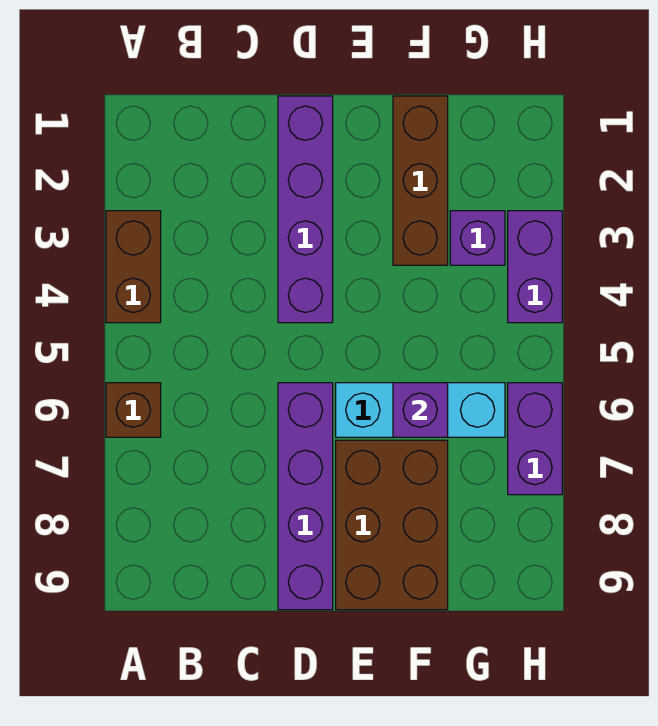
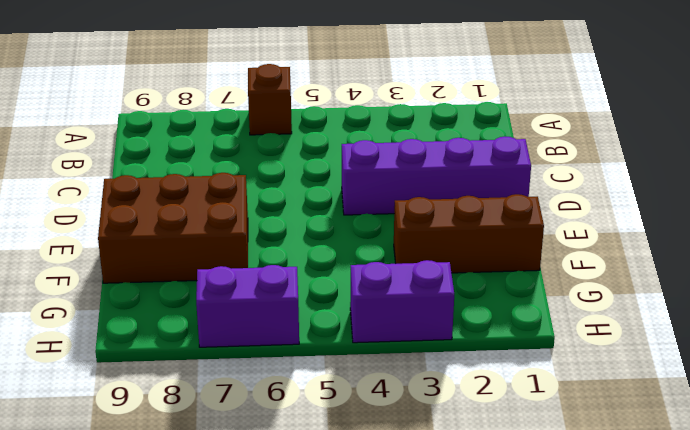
none -> brown brick A3:A4 level 1
none -> purple brick D6:D9 level 1

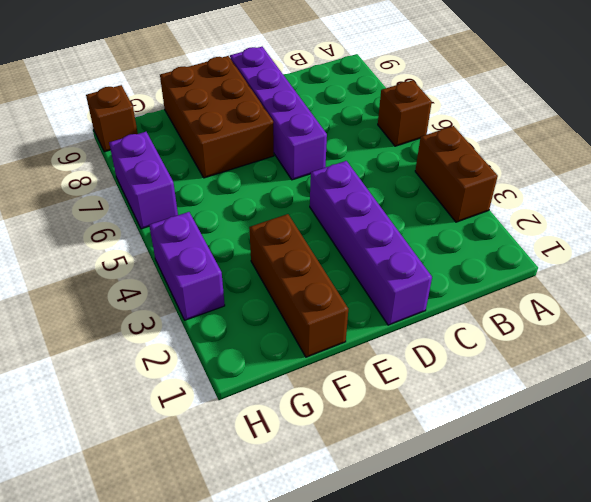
brown brick H9 level 1 -> none
none -> cyan brick E6:G6 level 1
none -> purple brick G3 level 1

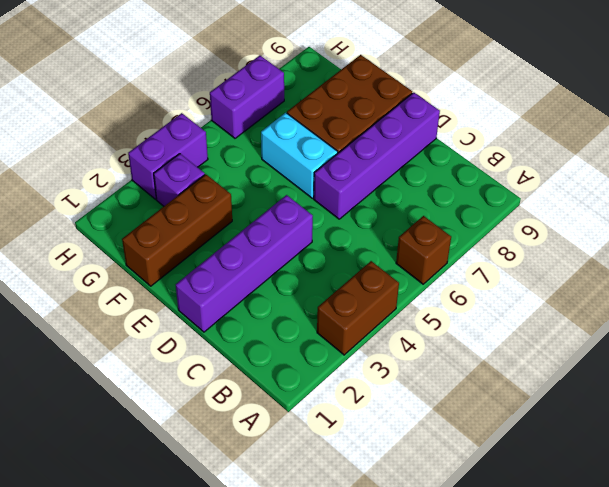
cyan brick E6:F6 level 1 -> cyan brick E6:G6 level 1
none -> purple brick F6 level 2

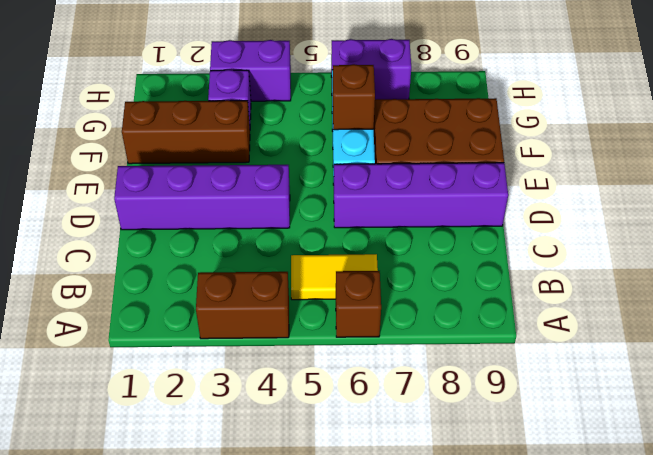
yellow tile B5:B6 level 1 -> none
brown brick F6 level 2 -> purple brick F6 level 2

